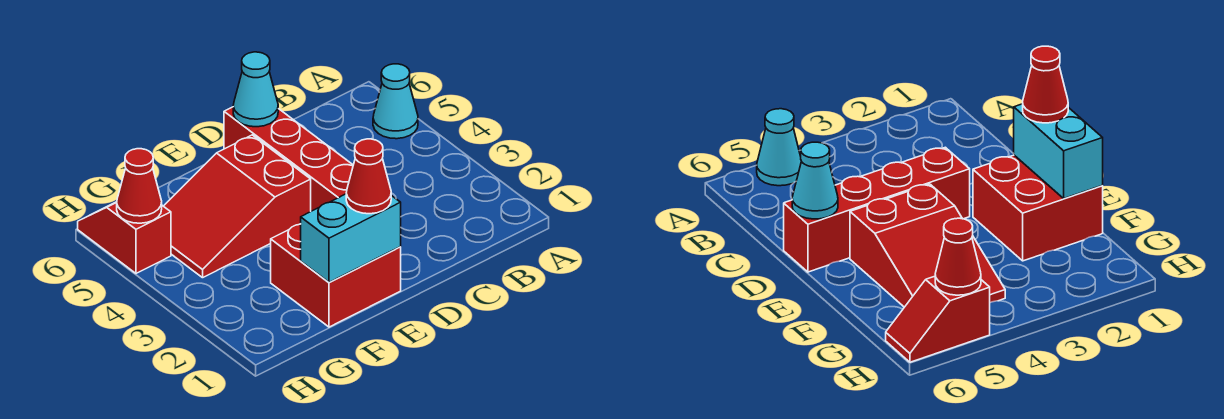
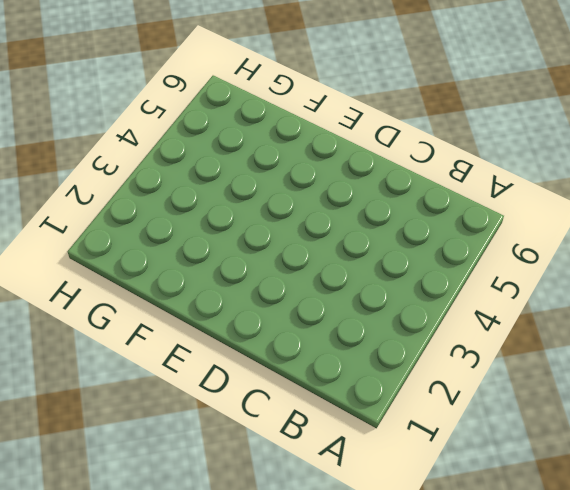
none -> cyan cone A5 level 1
none -> red brick D3:D6 level 1

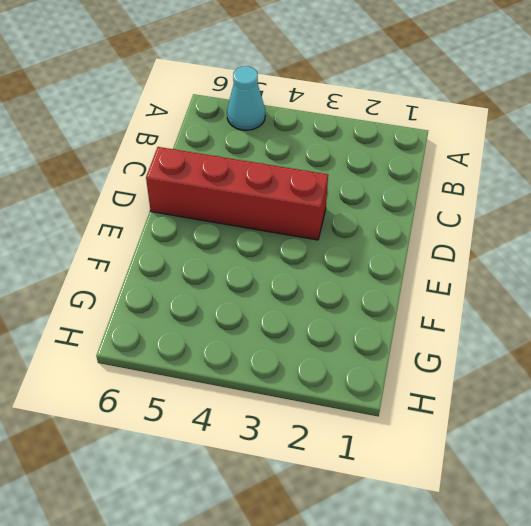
none -> red brick E1:F2 level 1
none -> red slope E4:G5 level 1 top E

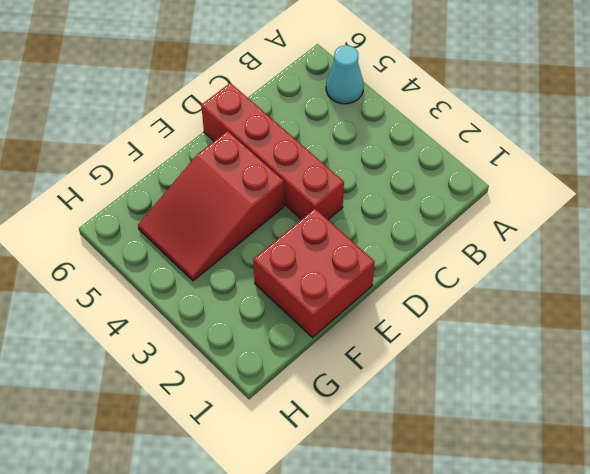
none -> red slope H5:H6 level 1 top 5
none -> cyan cone D6 level 2

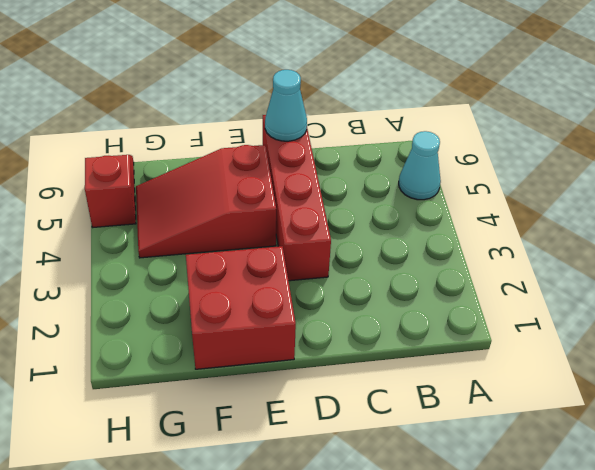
none -> cyan brick E1:F1 level 2
none -> red cone H5 level 2

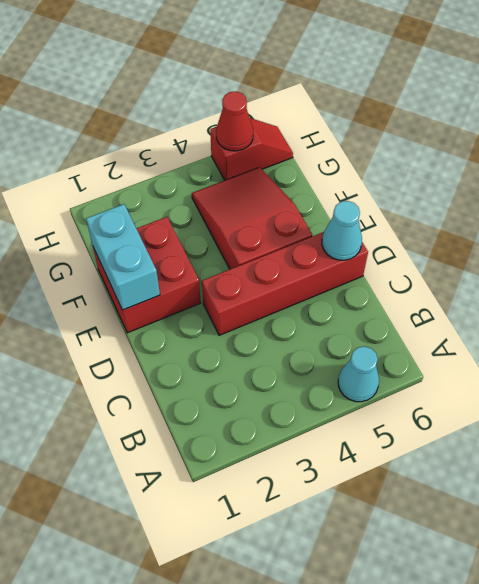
none -> red cone E1 level 3

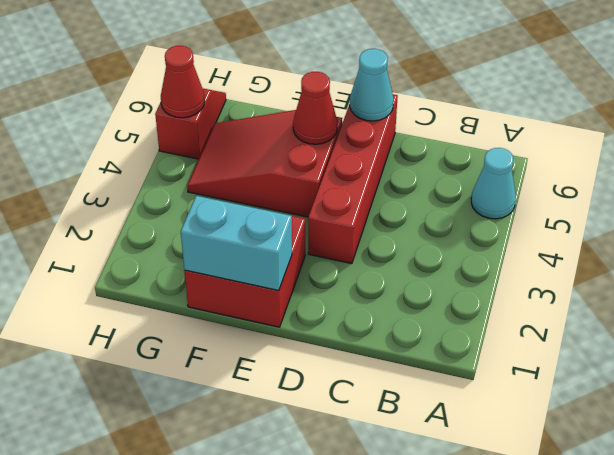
red cone E5 level 2 -> red cone E1 level 3

